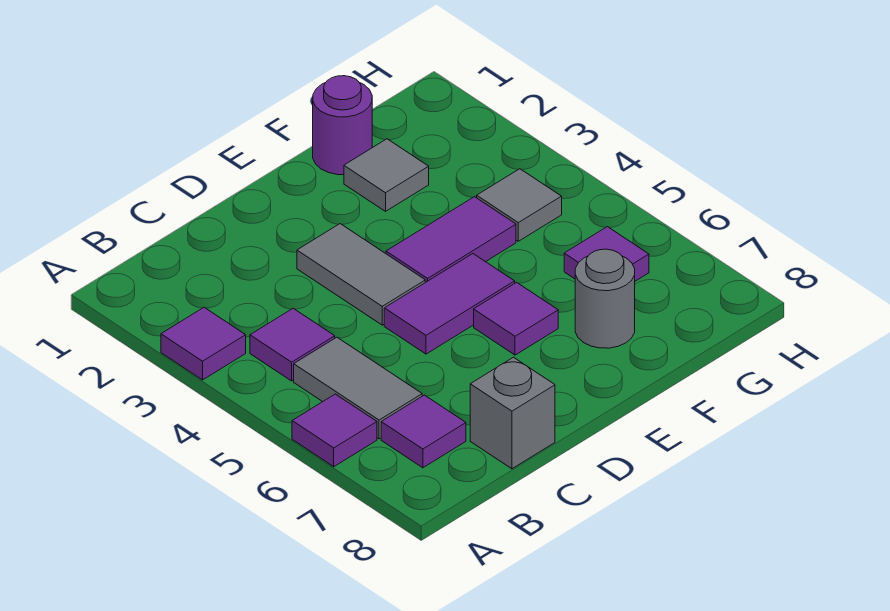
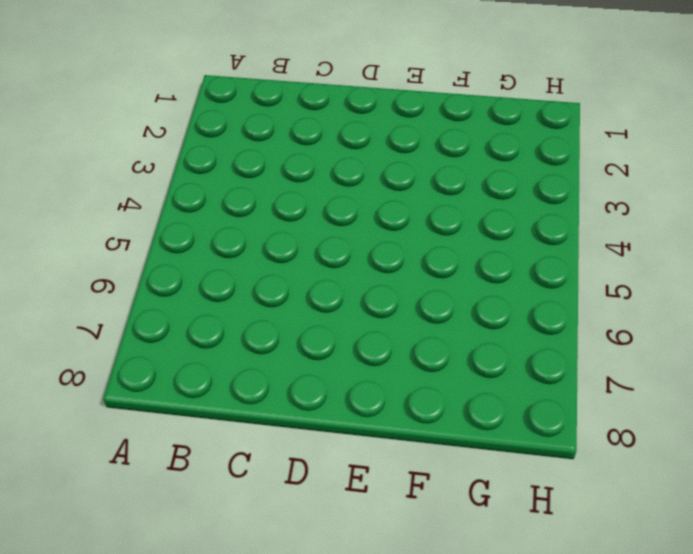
none -> purple tile A3 level 1
none -> purple tile A6 level 1
none -> purple tile B4 level 1

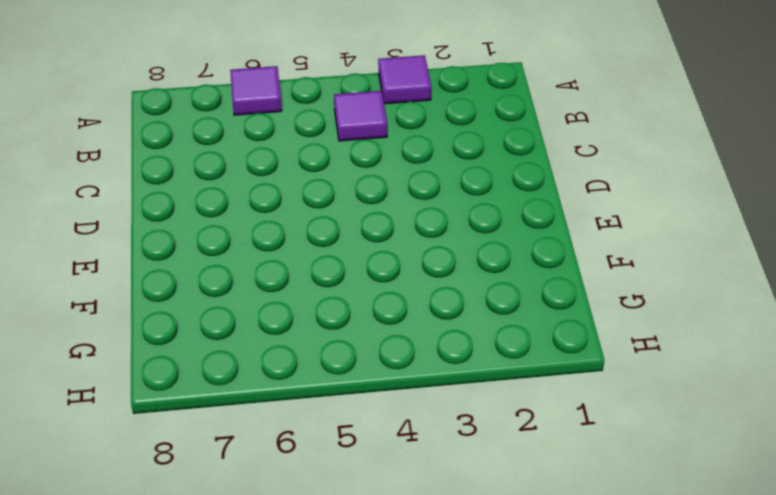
none -> grey tile B5:B6 level 1
none -> purple tile B7 level 1
none -> grey brick C8 level 1

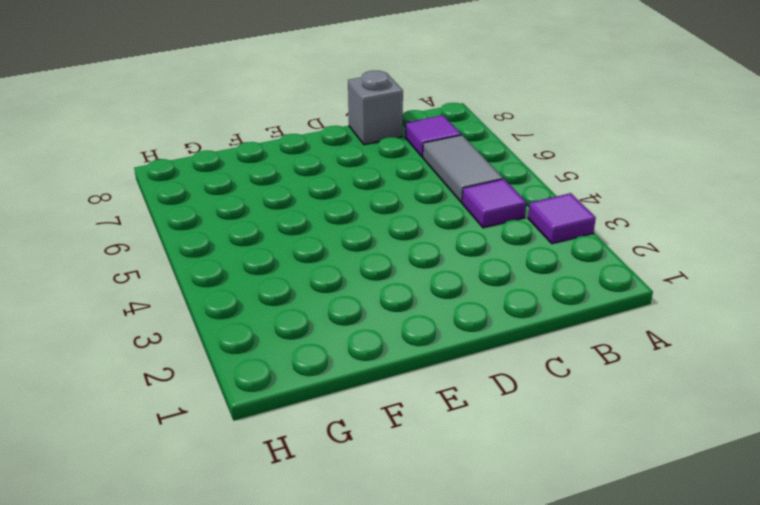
none -> purple tile A6 level 1
none -> grey tile D3:D4 level 1
none -> purple tile D5:E5 level 1

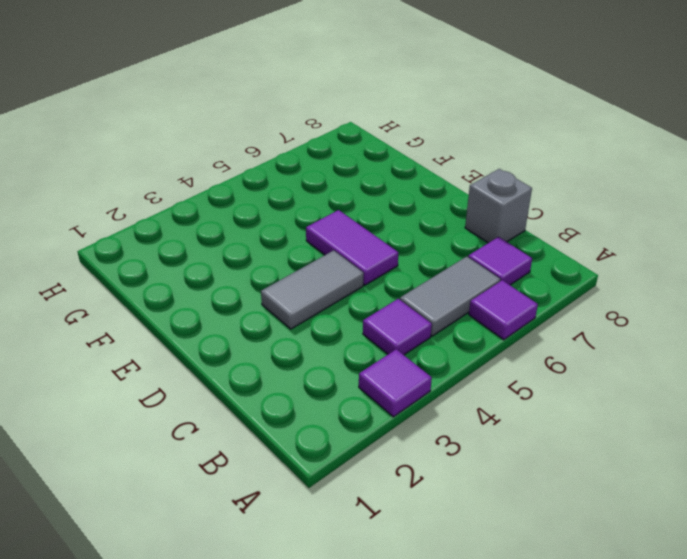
none -> purple tile E4:F4 level 1
none -> purple tile E6 level 1
none -> purple round brick F1 level 1

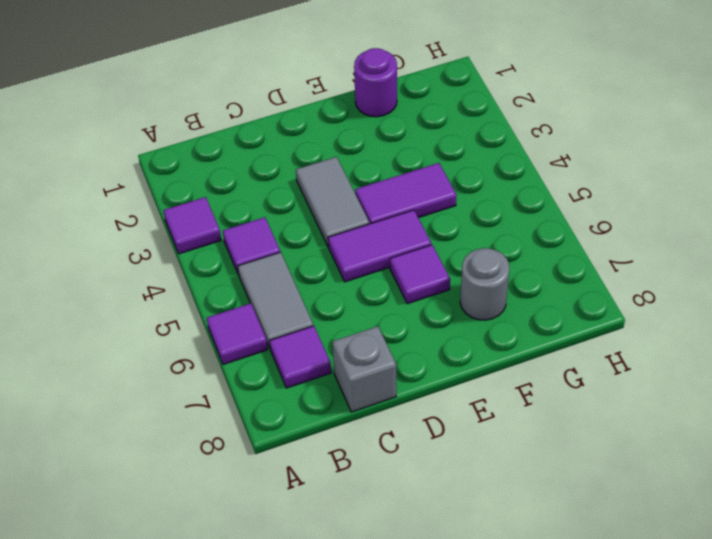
none -> grey tile F2 level 1
none -> grey tile G4 level 1
none -> purple tile G6 level 1

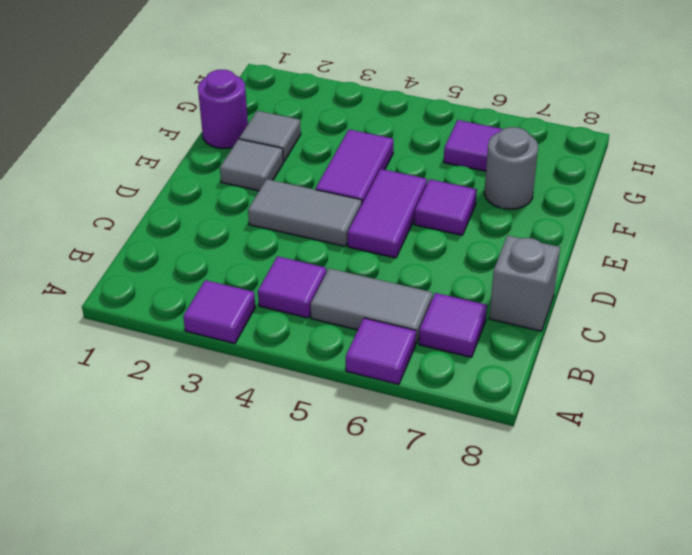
grey tile E2 level 1 -> grey tile G4 level 1

